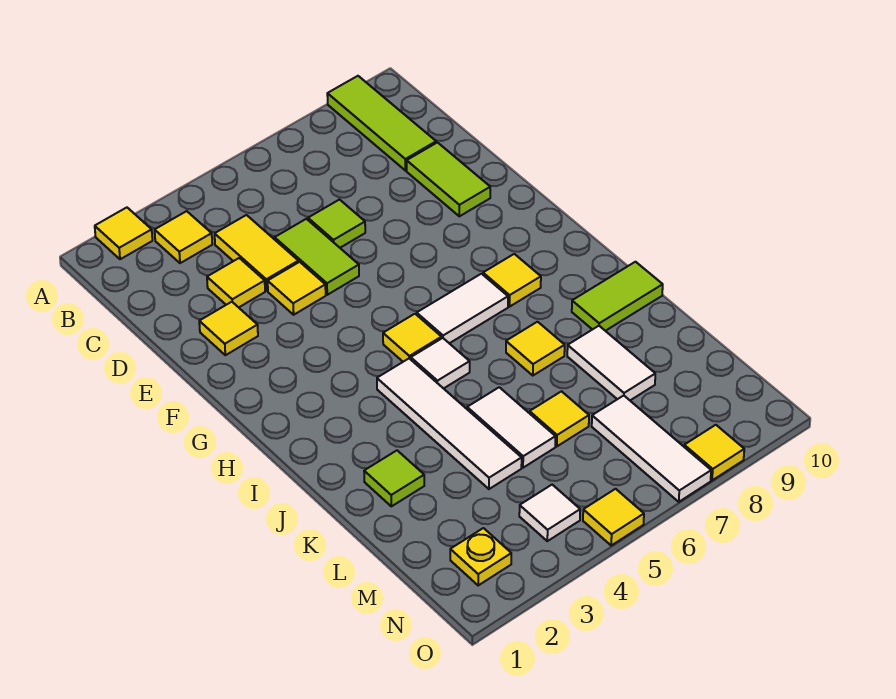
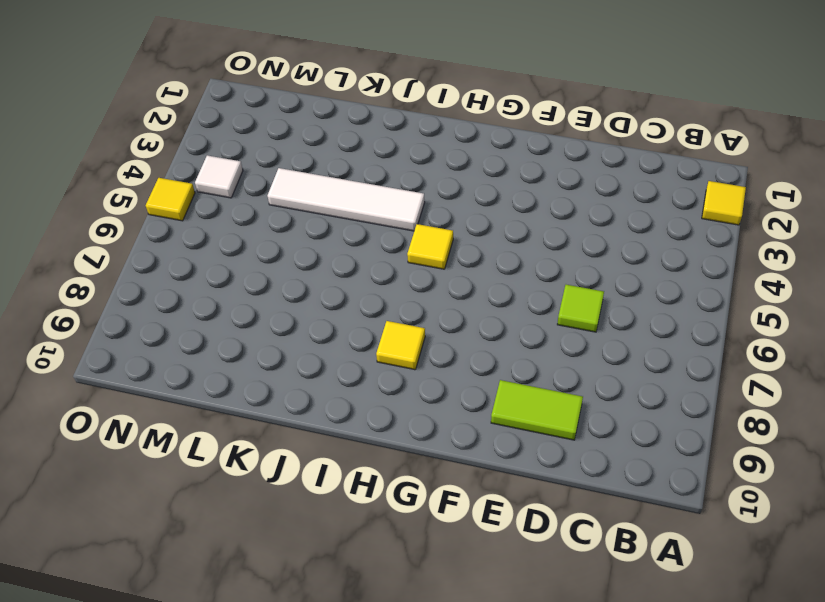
none -> lime tile A9:C9 level 1
none -> yellow tile B3 level 1
none -> yellow tile C4:D4 level 1

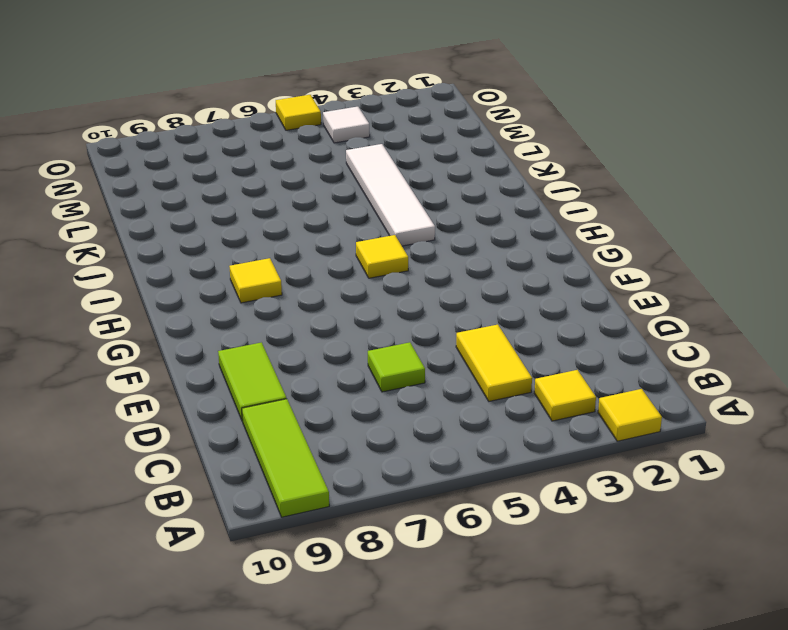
none -> yellow tile D3 level 1
none -> lime tile D5:E5 level 1
none -> yellow tile E2 level 1

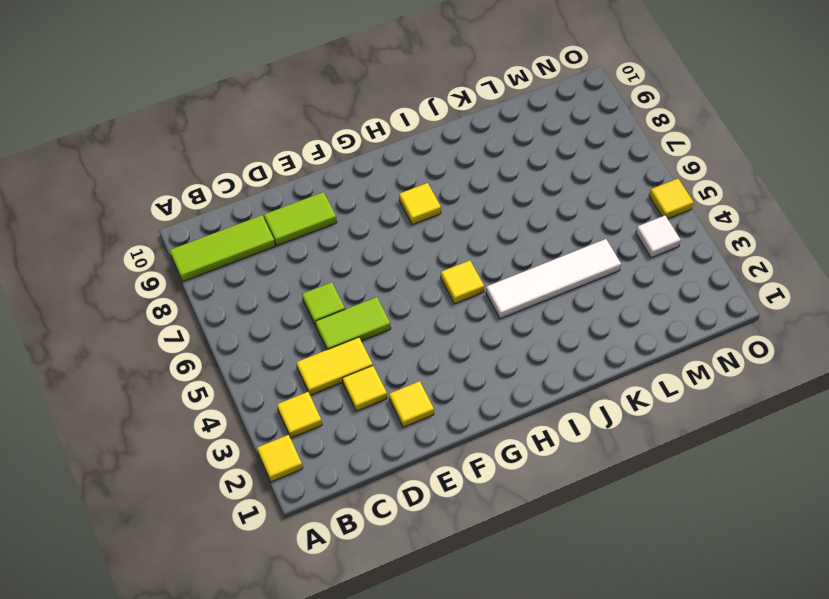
none -> yellow tile E4 level 1
none -> white tile H6:H7 level 1
none -> white tile I5 level 1

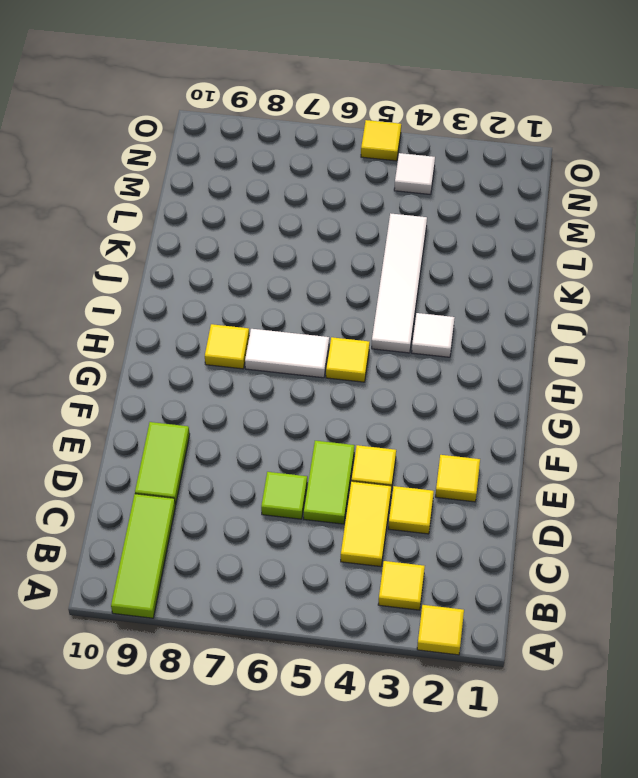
white tile I3 level 1 -> white tile I5 level 1
none -> yellow tile J7 level 1
none -> lime tile J9:J10 level 1
none -> lime tile K2 level 1

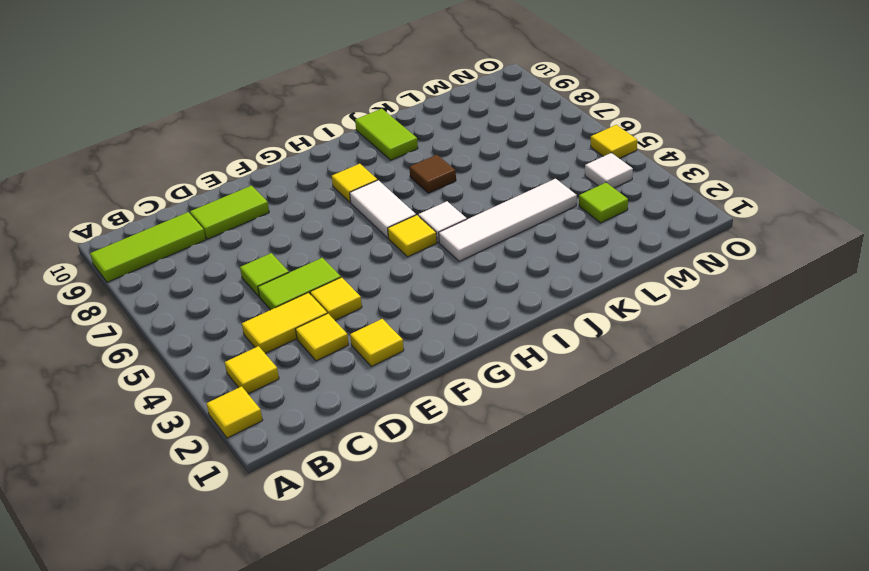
brown tile J7 level 1 -> yellow tile J7 level 1
lime tile M3 level 1 -> lime tile K2 level 1
none -> white tile K5:L5 level 1
none -> white tile K8:L8 level 1
none -> yellow tile L6 level 1

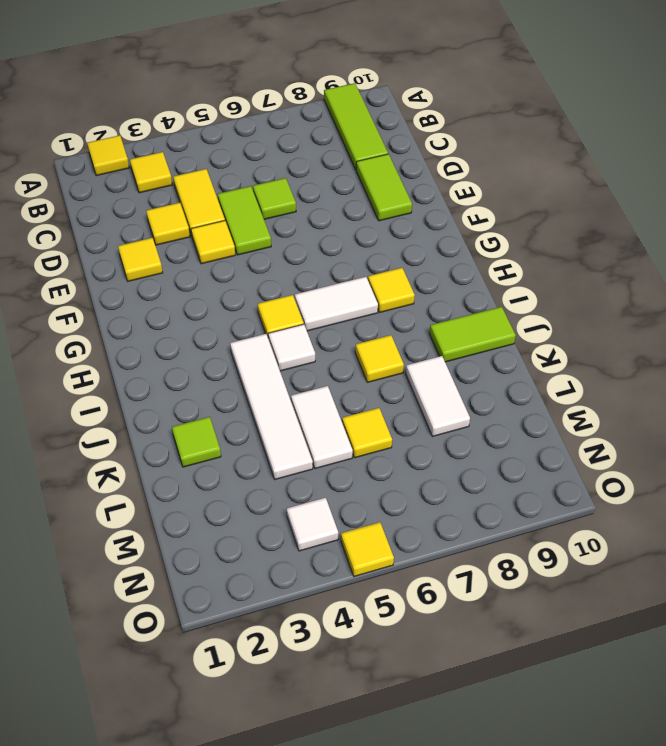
none -> white tile M7:O7 level 1
none -> yellow plate N2 level 1
none -> yellow tile O8 level 1

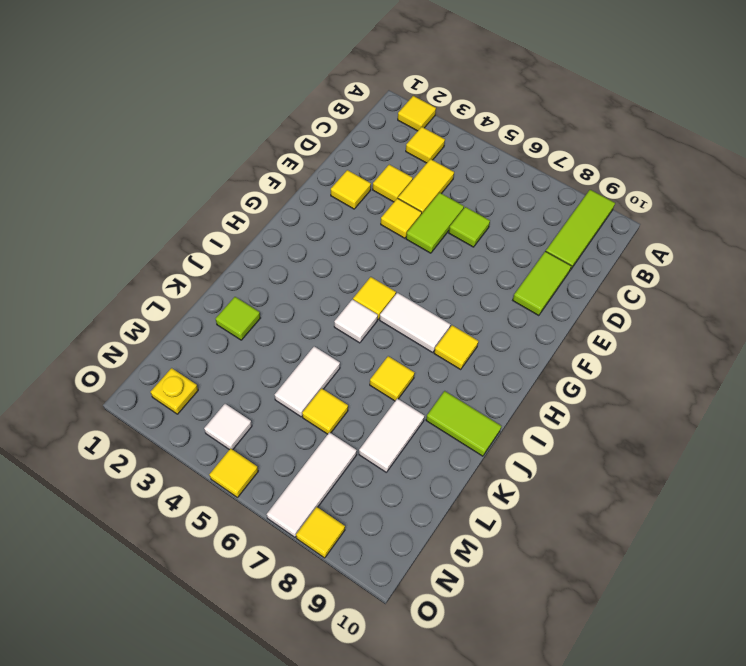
none -> white tile I4:L4 level 1

